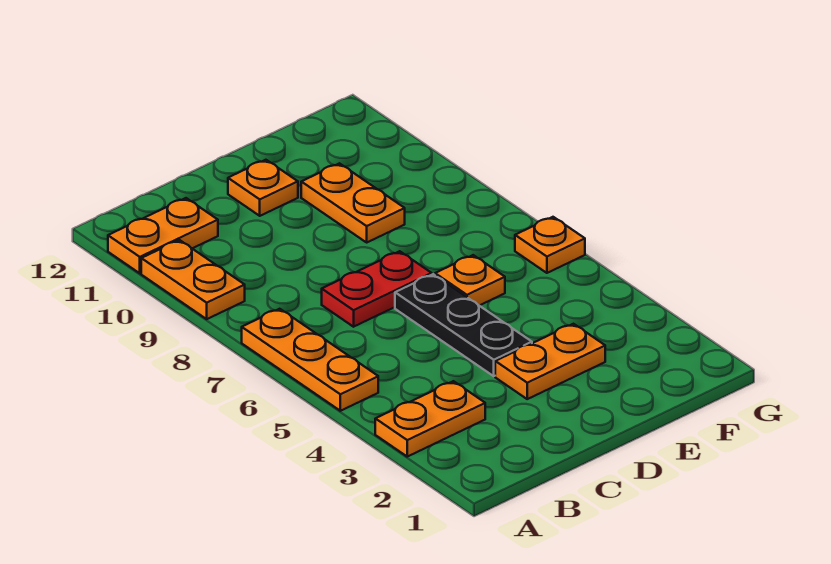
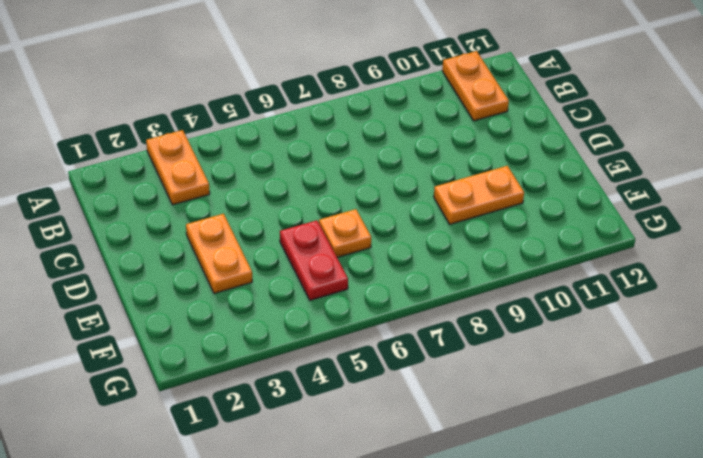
red plate E5:F5 level 1 -> red plate C7:D7 level 1
none -> orange plate A5:A7 level 1
none -> orange plate A9:A10 level 1

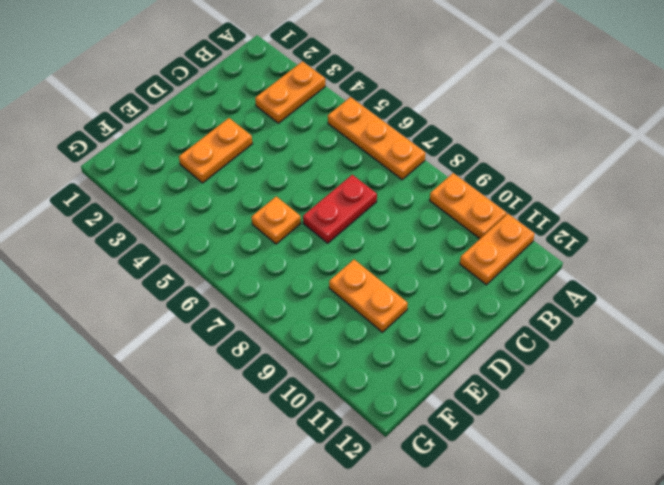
none -> black plate D4:D6 level 1
none -> orange plate D11 level 1

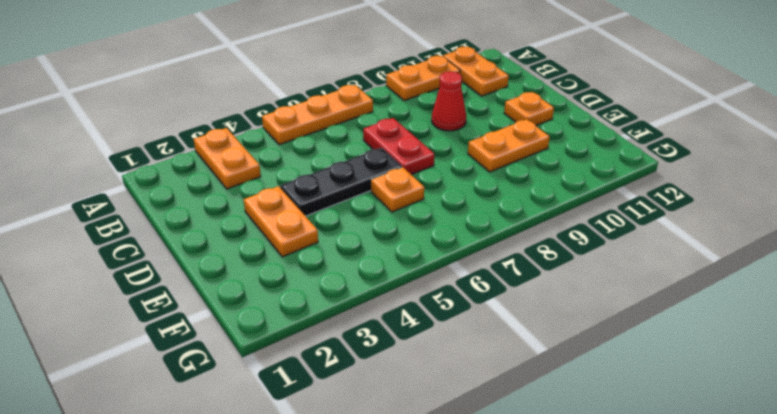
red cone C9 level 1 -> none
none -> orange plate G6 level 1

